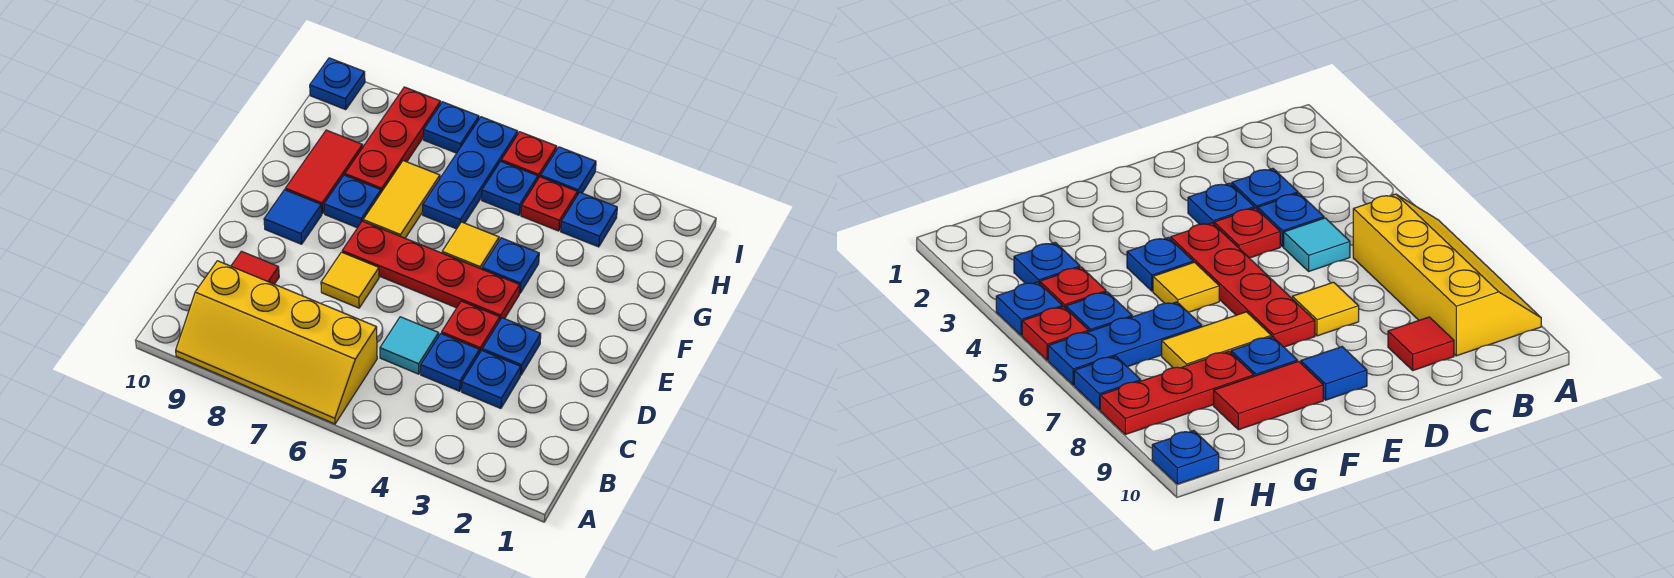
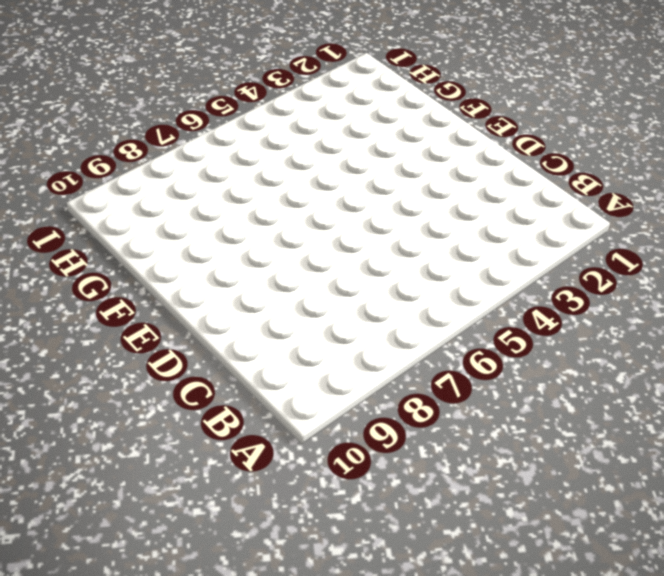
none -> yellow slope A6:B9 level 1 top B
none -> blue plate C3 level 1
none -> blue plate C4 level 1

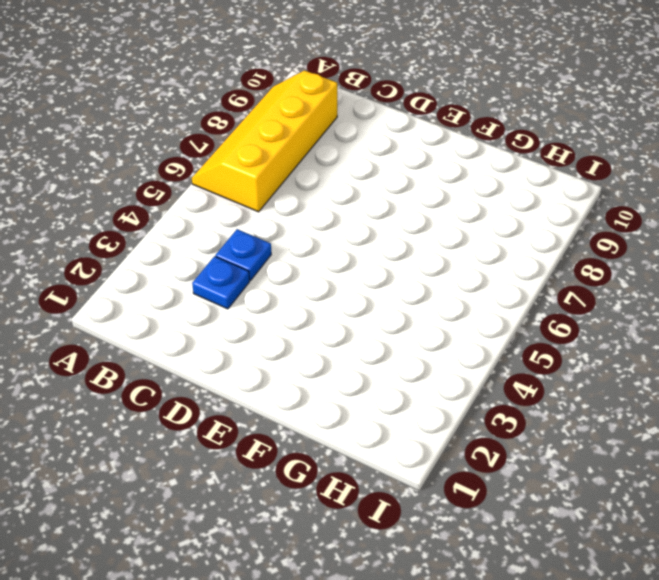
none -> cyan tile C5 level 1
none -> red tile C9 level 1
none -> blue plate D3 level 1

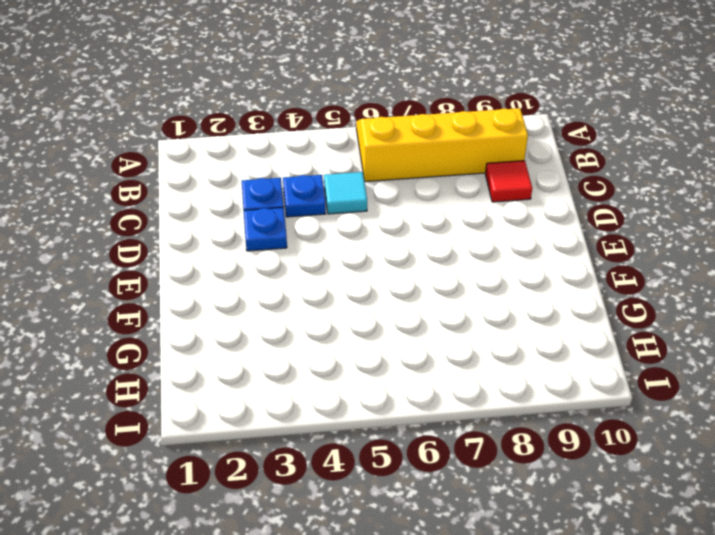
none -> red plate D4 level 1
none -> yellow tile D7 level 1
none -> red plate E4:E7 level 1

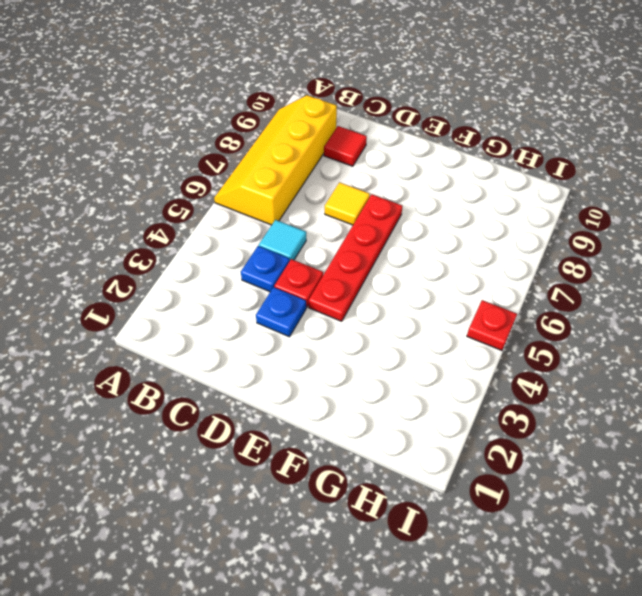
none -> blue plate C3 level 1
none -> blue tile E9 level 1
none -> blue plate F4 level 1

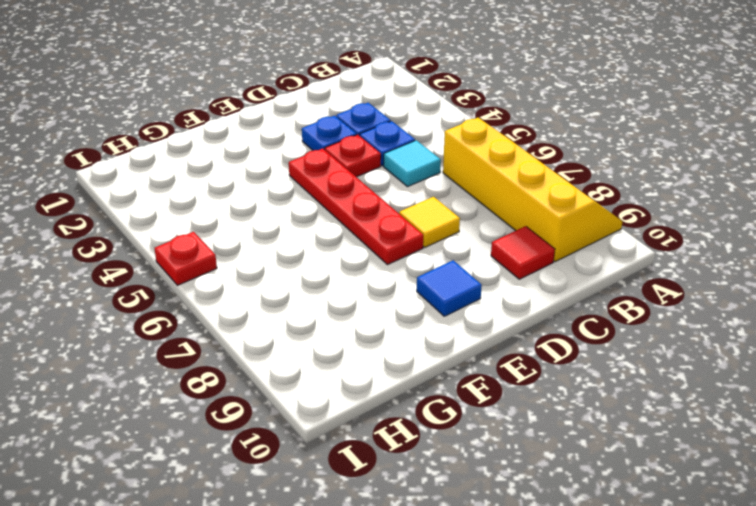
none -> blue plate F4 level 1
none -> yellow tile F5 level 1
none -> yellow tile F7:G7 level 1

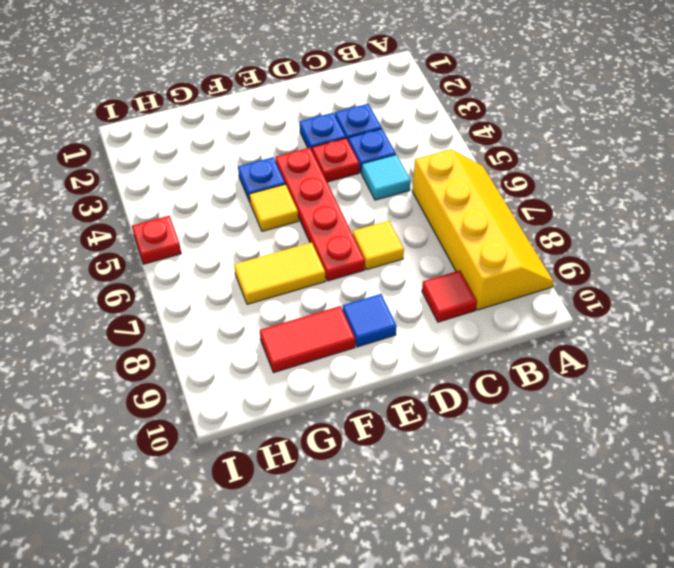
none -> blue plate F8 level 1
none -> blue plate G6:I6 level 1
none -> red plate G8:I8 level 1

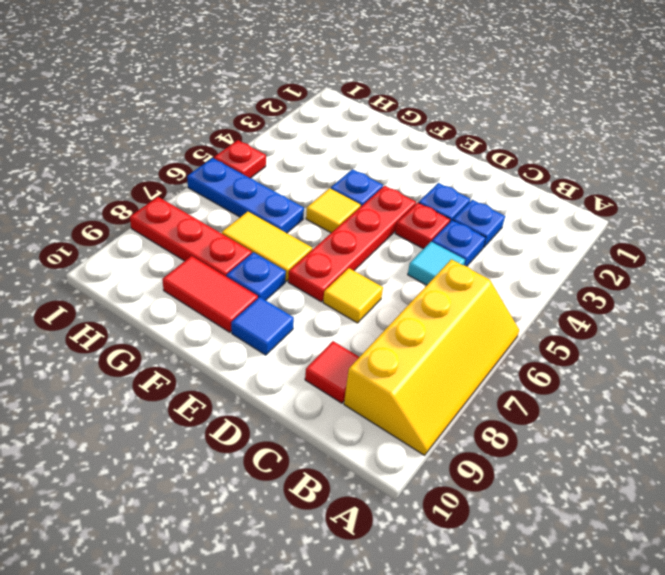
none -> blue plate H3 level 1
none -> red plate H4 level 1
none -> blue plate H5 level 1

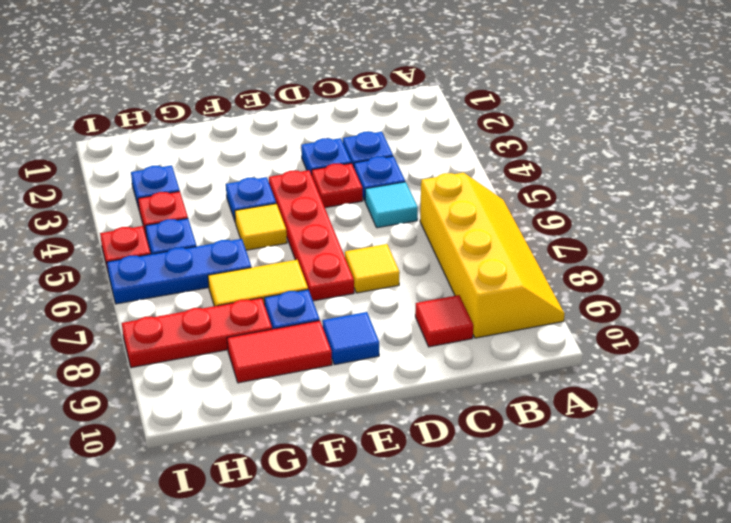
none -> blue plate I4 level 1
none -> blue plate I7 level 1
none -> blue plate I10 level 1

